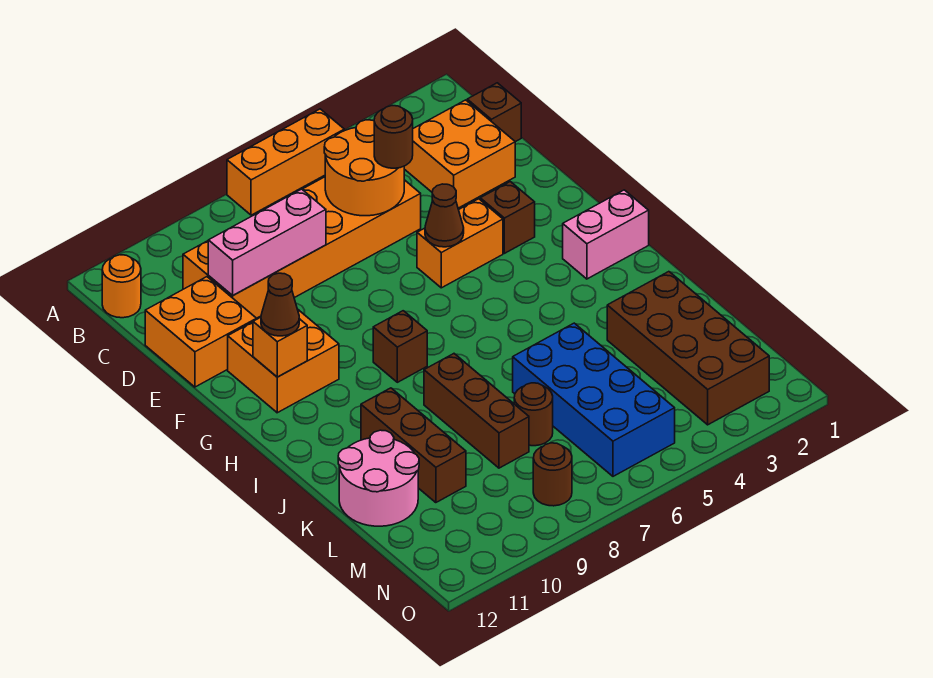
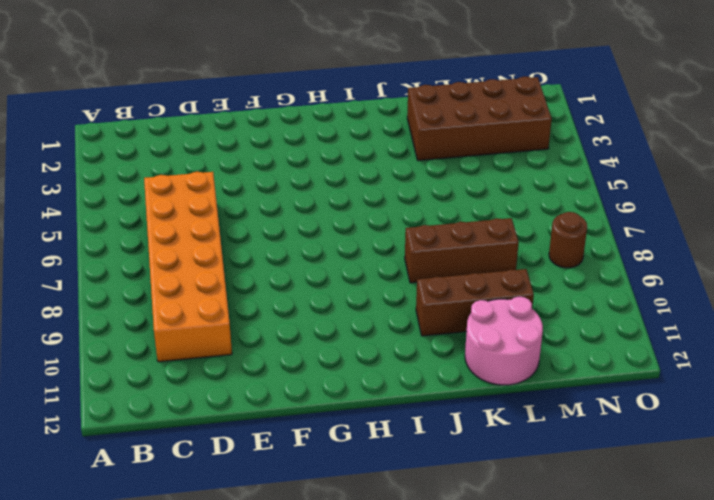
none -> orange brick A5:A7 level 1
none -> orange round brick B12 level 1
none -> brown brick C1 level 1

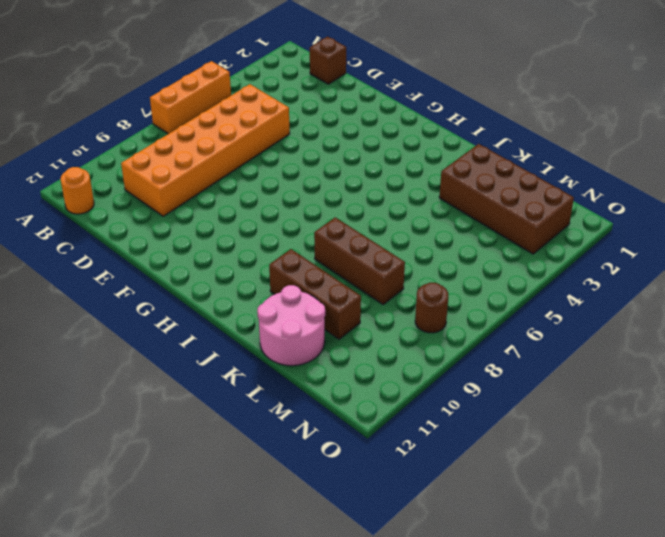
none -> orange brick C2:D3 level 1
none -> orange brick D11:E12 level 1
none -> brown brick F3 level 1

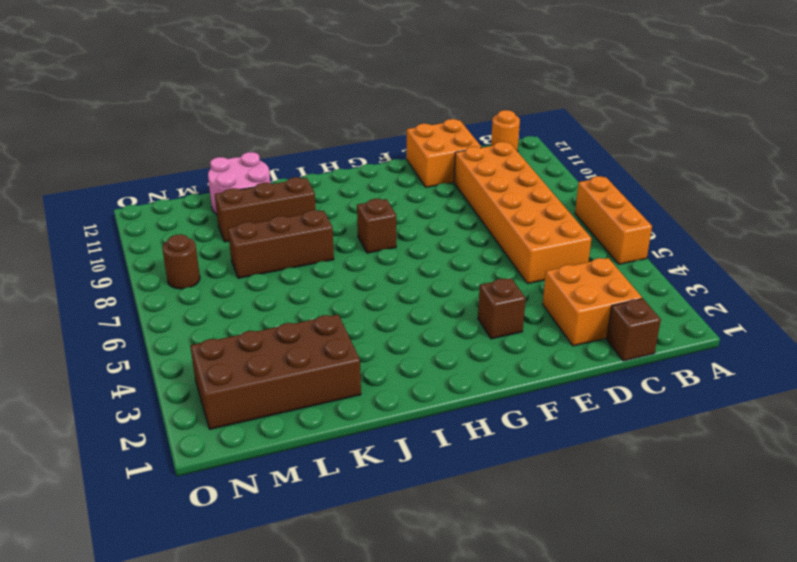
none -> orange brick F4:F5 level 1
none -> orange brick F10:G11 level 1
none -> pink brick H1:H2 level 1

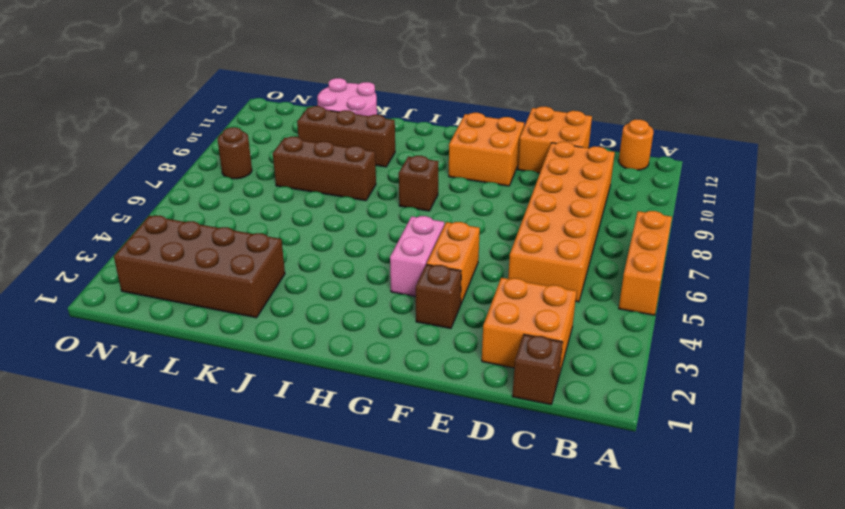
pink brick G4:G5 level 1 -> pink brick H1:H2 level 1
none -> blue brick K5:N6 level 1
none -> brown round brick L7 level 1
none -> orange round brick C5:D6 level 2

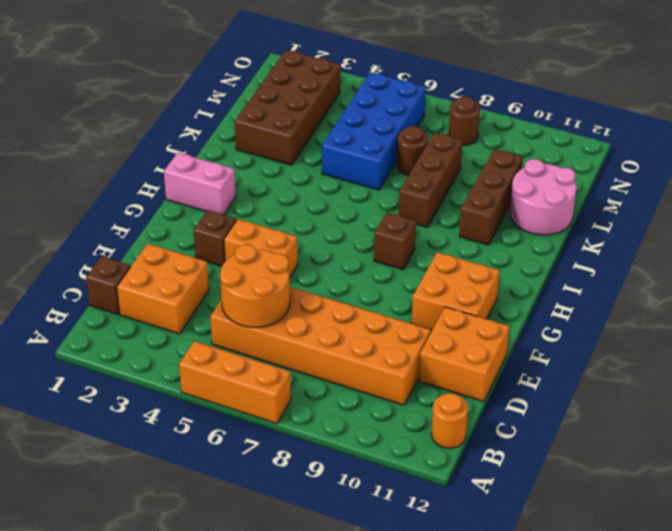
none -> pink brick D8:D10 level 2
none -> brown cone F5 level 2
none -> orange brick G11 level 2

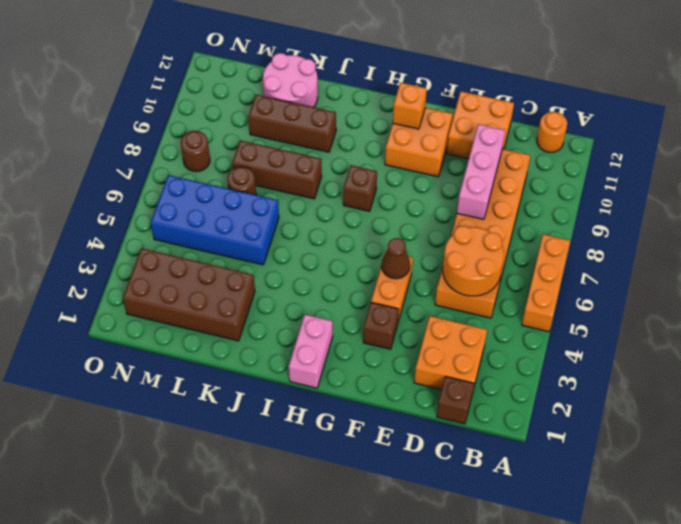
none -> brown round brick D5 level 3
none -> brown cone G11 level 3

